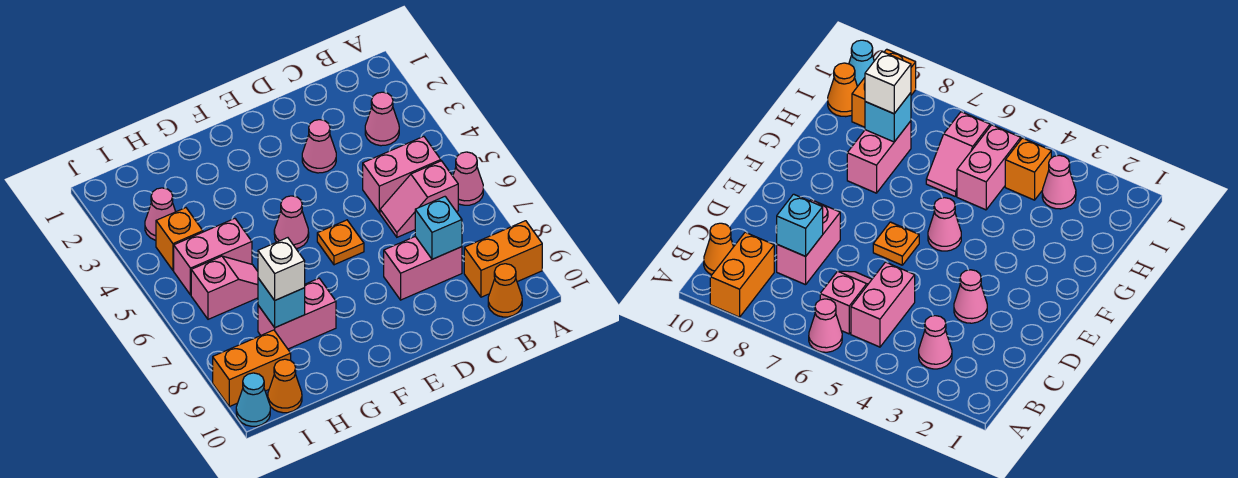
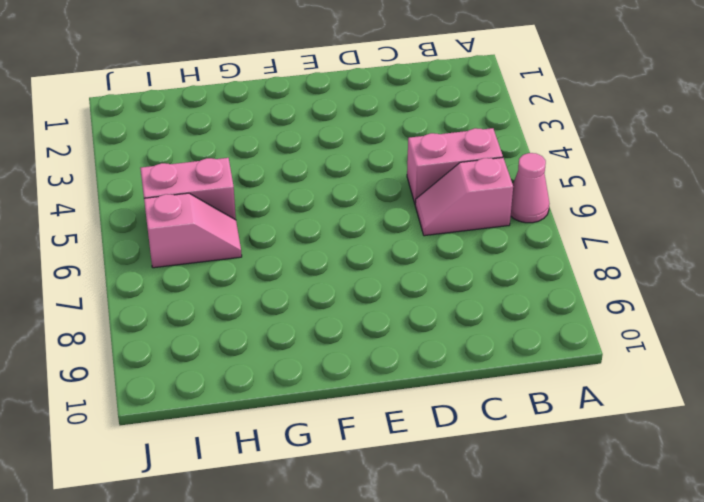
none -> orange brick A9:B9 level 1
none -> pink cone B3 level 1
none -> orange cone B10 level 1

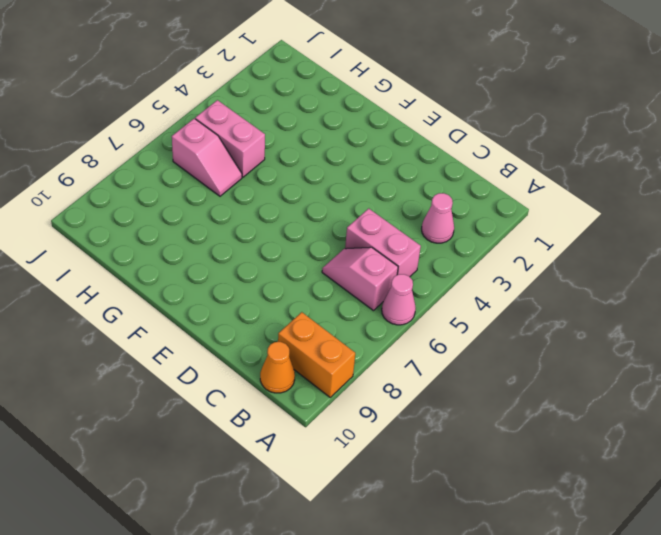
none -> pink brick C8:D8 level 1
none -> pink cone D3 level 1
none -> orange plate E6 level 1

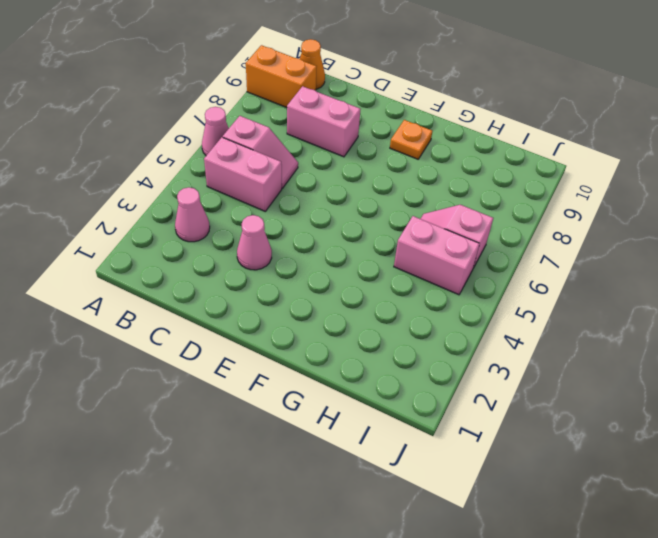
orange plate F9 level 1 -> orange plate E6 level 1
none -> pink cone F5 level 1
none -> pink brick G8:H8 level 1
none -> pink cone I3 level 1

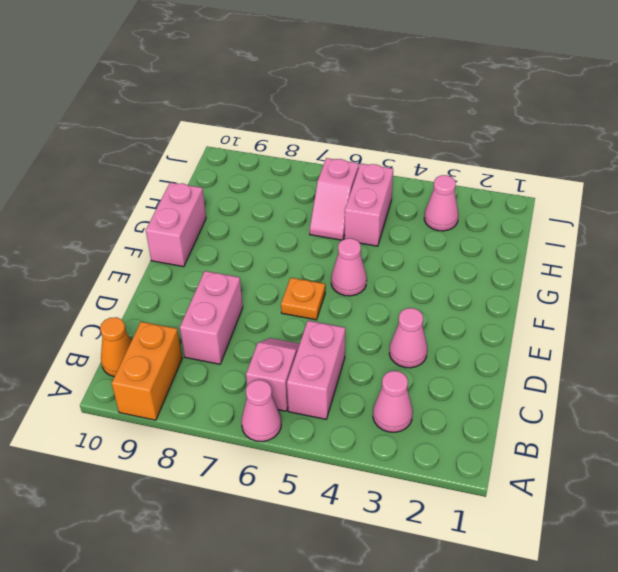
pink brick F10:G10 level 1 -> pink brick G8:H8 level 1
none -> orange brick I4 level 1
none -> orange brick I9:J9 level 1
none -> orange cone I10 level 1

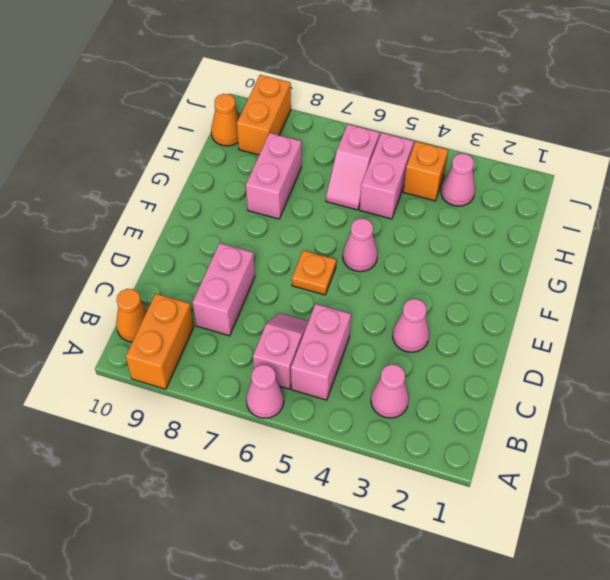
none -> cyan cone J10 level 1
none -> cyan brick C8 level 2
none -> cyan brick H8 level 2

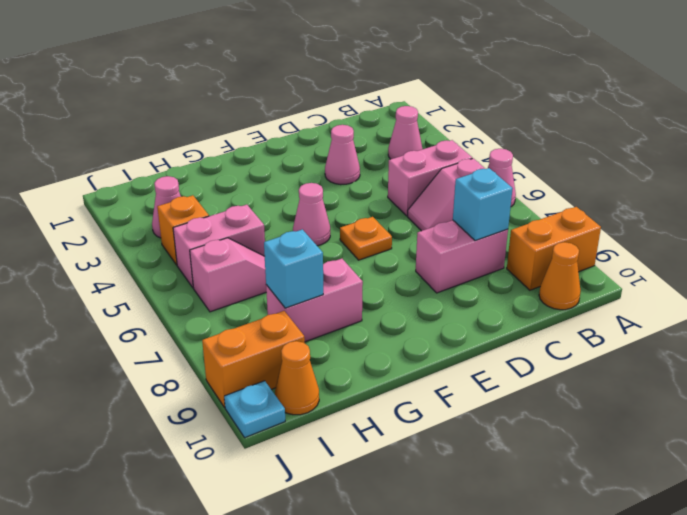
cyan plate J10 level 1 -> cyan cone J10 level 1
none -> white brick H8 level 3

